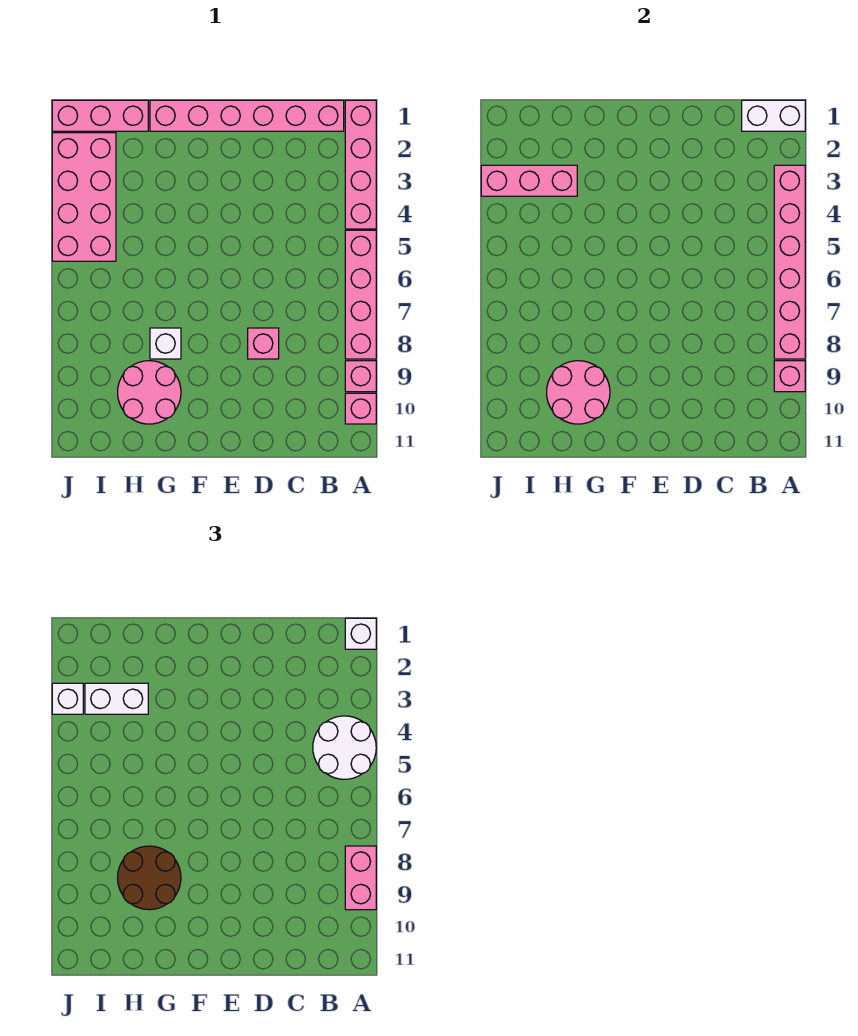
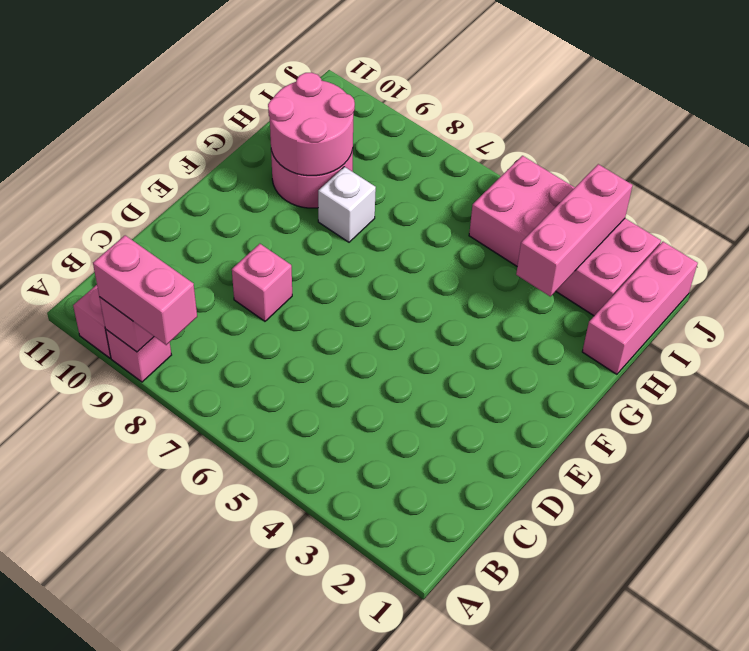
none -> pink brick A1:A4 level 1
none -> pink brick A5:A8 level 1
none -> pink brick B1:G1 level 1

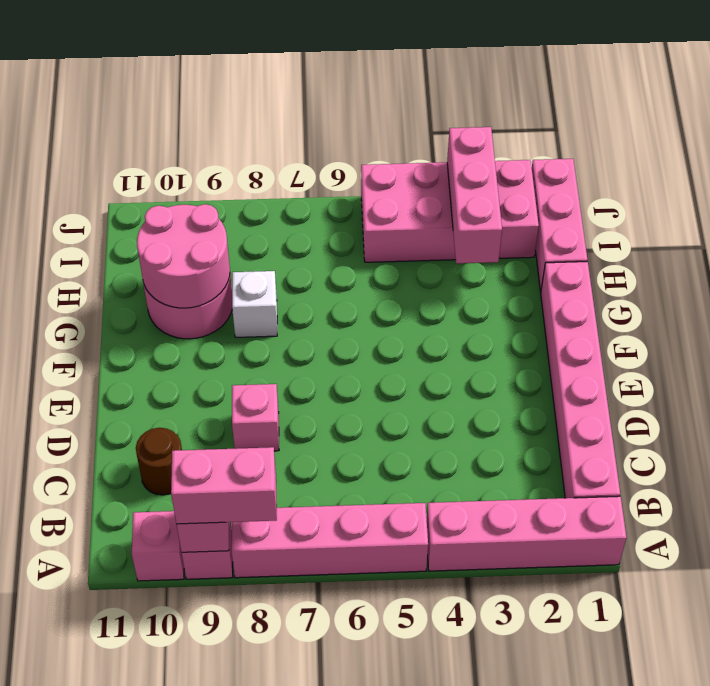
brown round brick C10 level 1 -> none
none -> white brick A1:B1 level 2
none -> pink brick A3:A8 level 2
none -> white brick A1 level 3

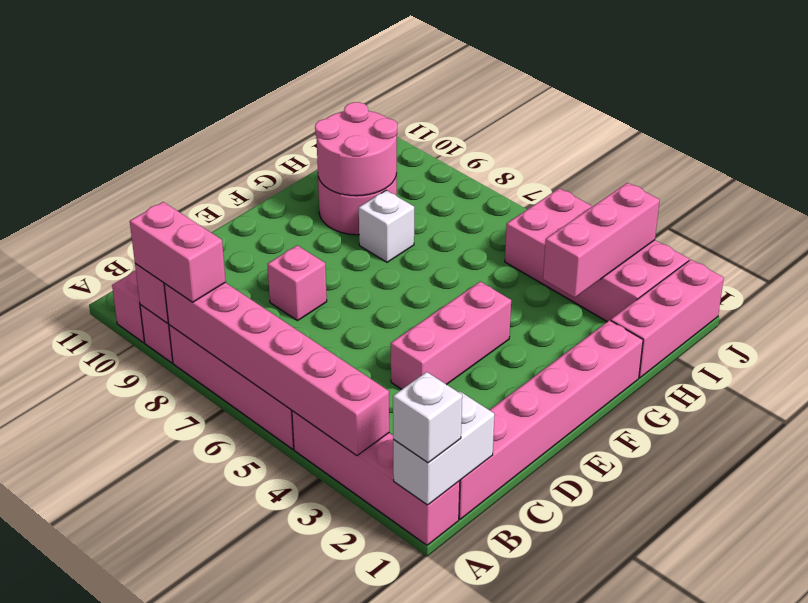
pink brick D4:F4 level 1 -> none
none -> white round brick A4:B5 level 3
none -> brown round brick G8:H9 level 3
none -> white brick H3:I3 level 3

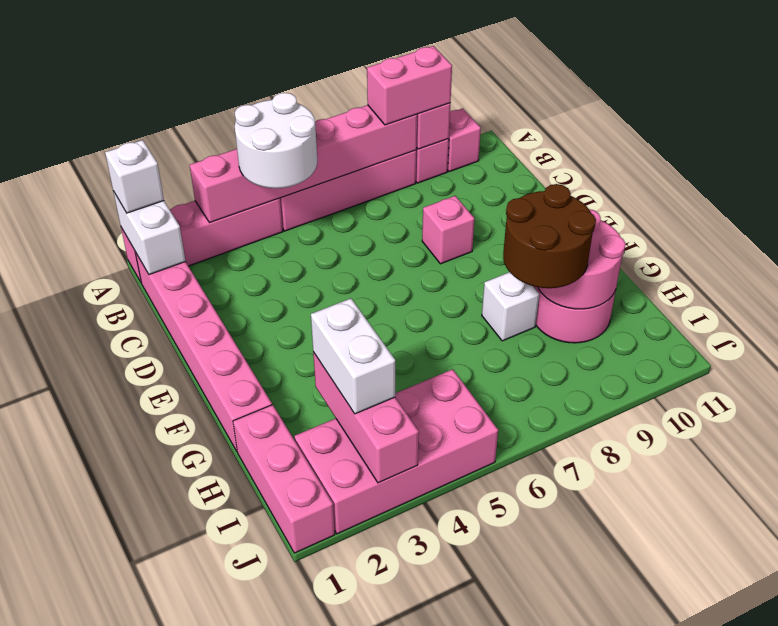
none -> white brick J3 level 3

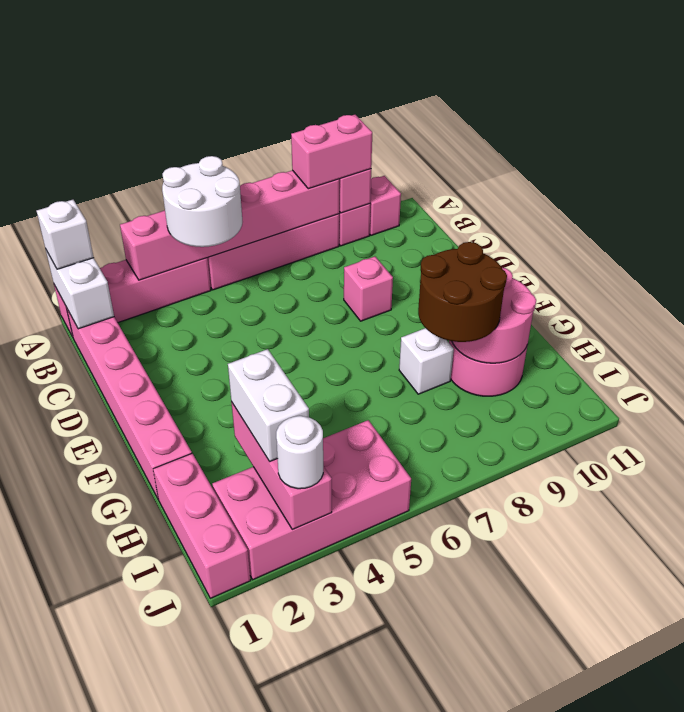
white round brick J3 level 3 -> white brick J3 level 3

